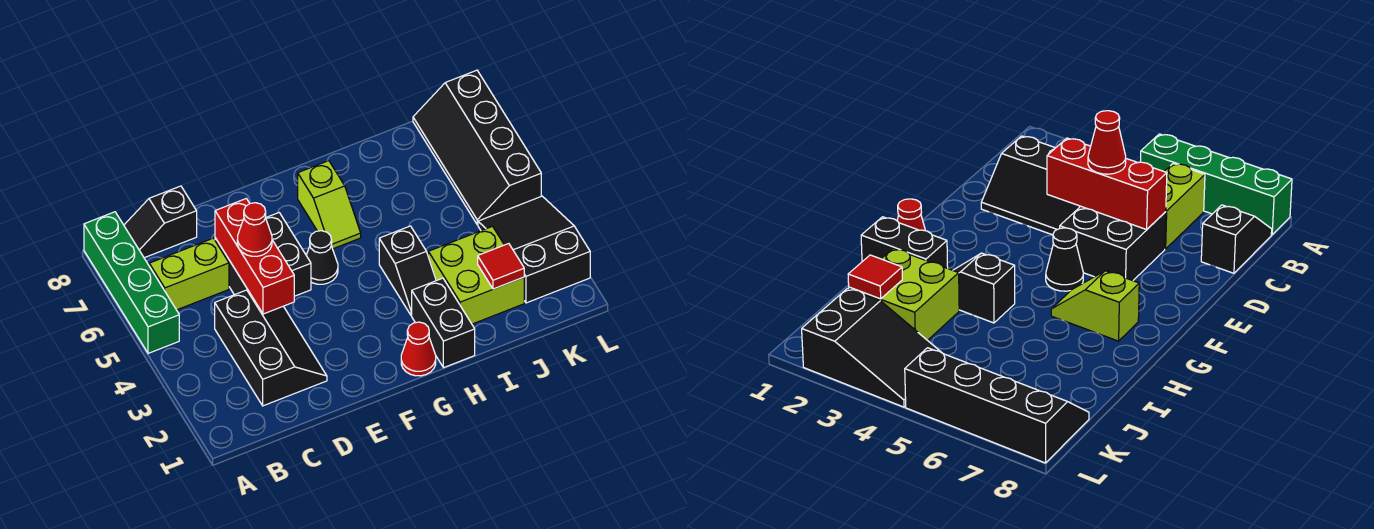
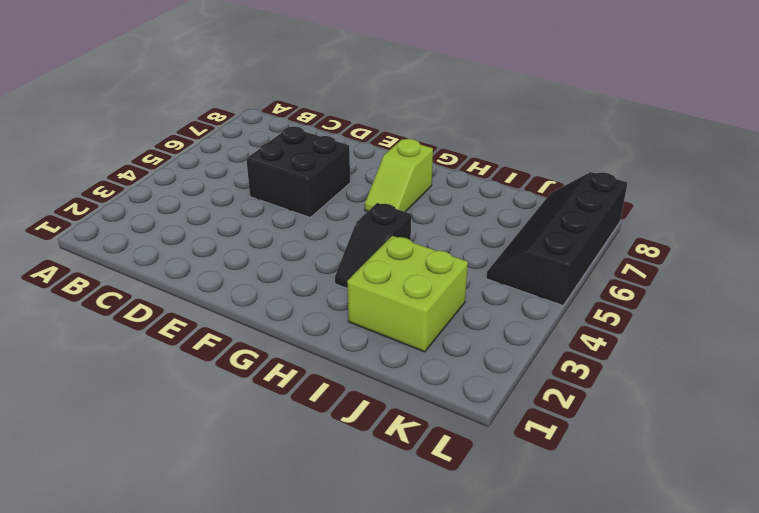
none -> green brick A5:A8 level 1
none -> lime brick B6:C6 level 1
none -> black slope B8:C8 level 1 top C

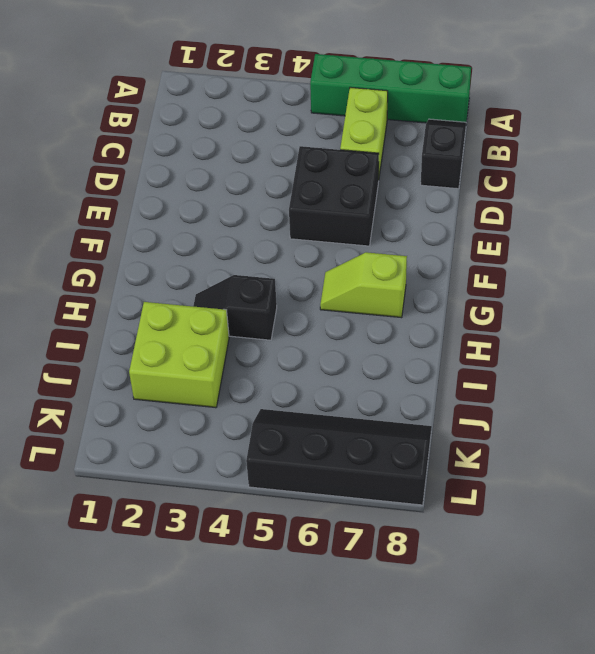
none -> black slope C2:D4 level 1 top C
none -> black cone F5 level 1
none -> red cone G1 level 1

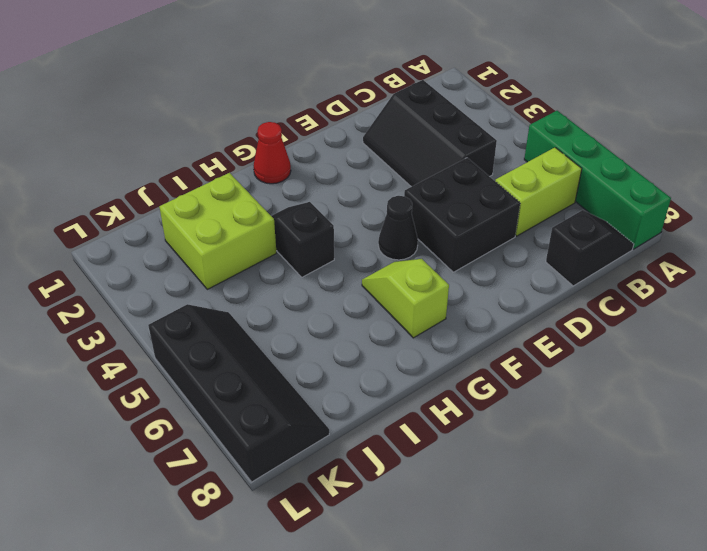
none -> black brick H1:H2 level 1
none -> black slope K2:L4 level 1 top 2
none -> red brick D4:D6 level 2

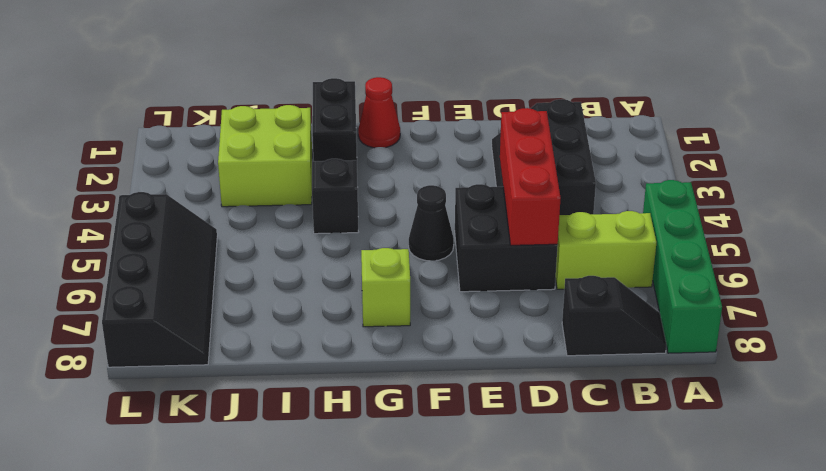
none -> black slope K2:L4 level 1 top 2
none -> red tile J2 level 2
none -> red cone D5 level 3

